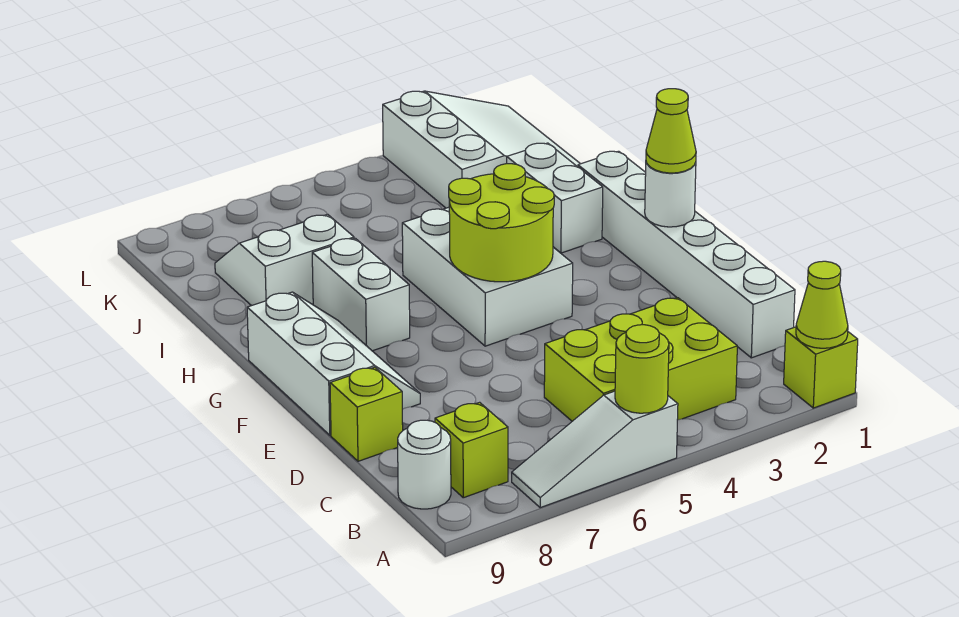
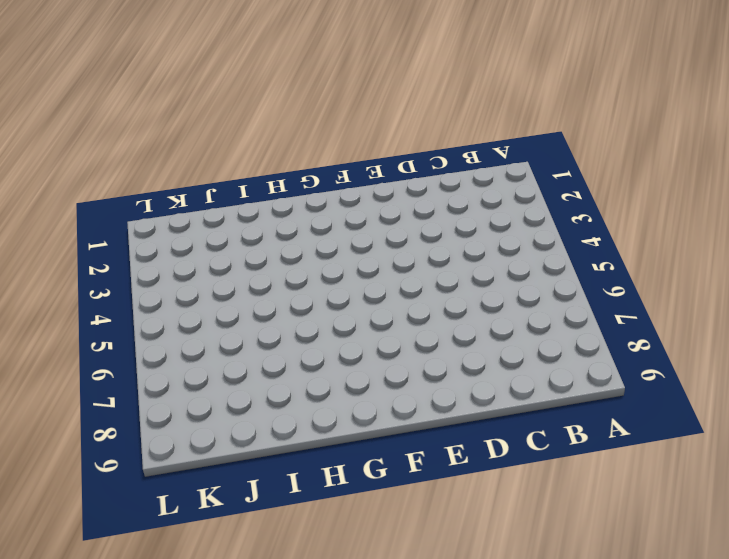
none -> lime brick A1 level 1
none -> white slope A5:A7 level 1 top 5
none -> lime brick B3:C5 level 1

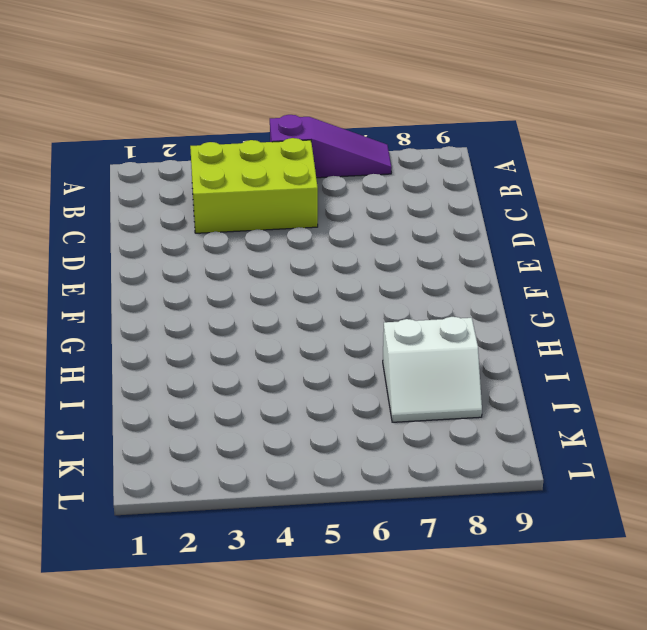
purple slope A5:A7 level 1 top 5 -> white slope A5:A7 level 1 top 5
none -> lime brick A1 level 1
none -> lime brick B8 level 1
none -> white round brick B9 level 1

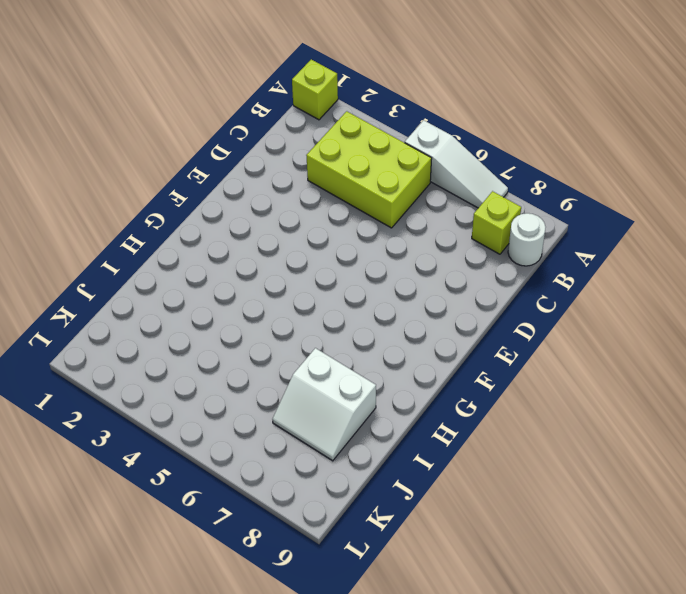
none -> white brick C1:H1 level 1
none -> lime brick D9 level 1
none -> white slope E8:G9 level 1 top 9

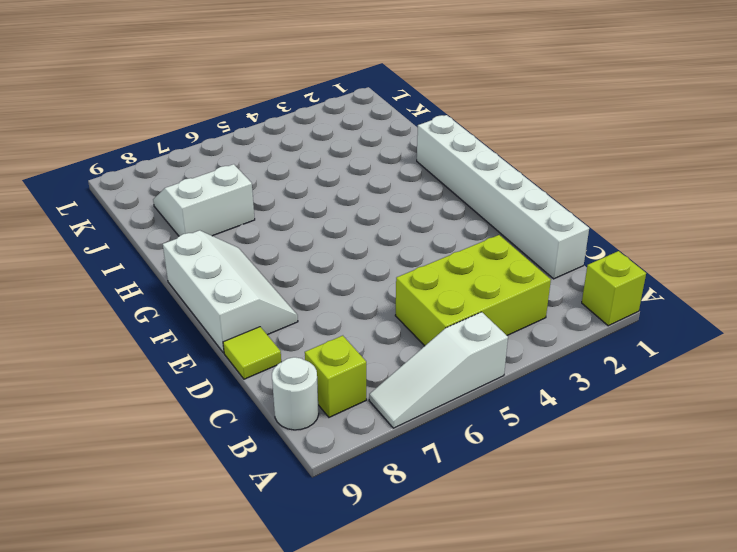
lime tile D9 level 1 -> lime brick D9 level 1
none -> white brick F4:H5 level 1
none -> white brick G7:H7 level 1
none -> white brick H2:I2 level 1

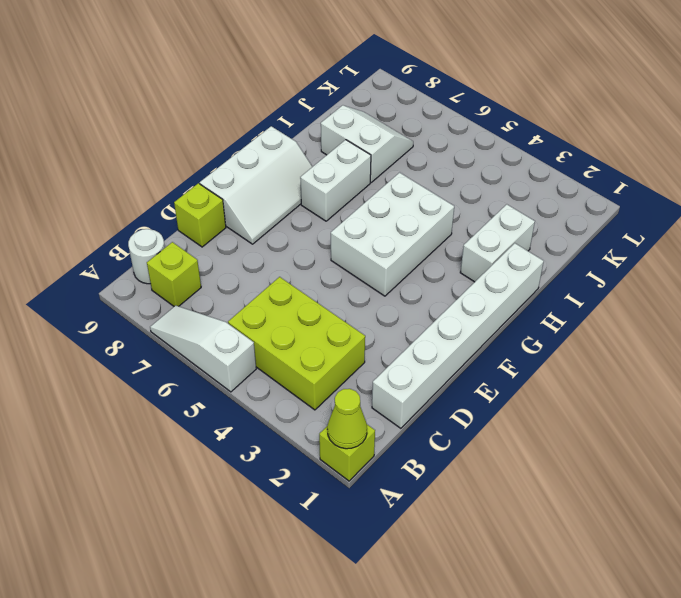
none -> white slope J1:L3 level 1 top 3
none -> lime round brick A5 level 2
none -> white round brick F1 level 2

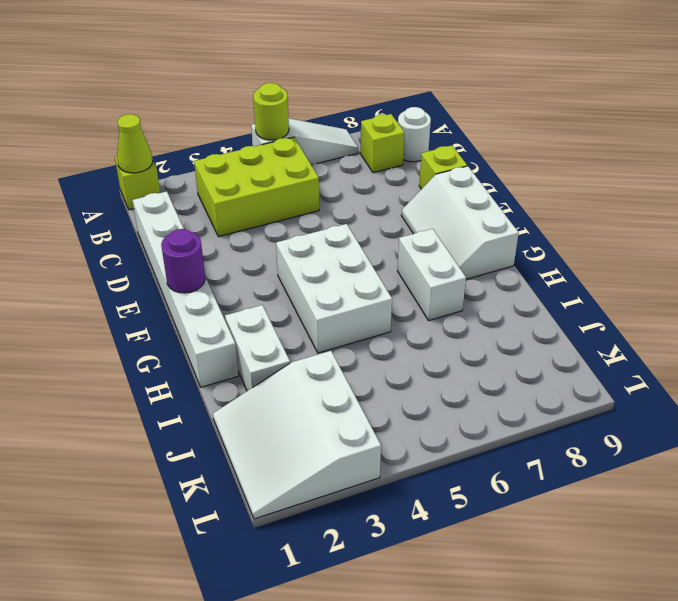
purple round brick F1 level 2 -> white round brick F1 level 2
none -> white slope I7:J8 level 1 top I
none -> lime round brick F4:G5 level 2
none -> lime cone F1 level 3

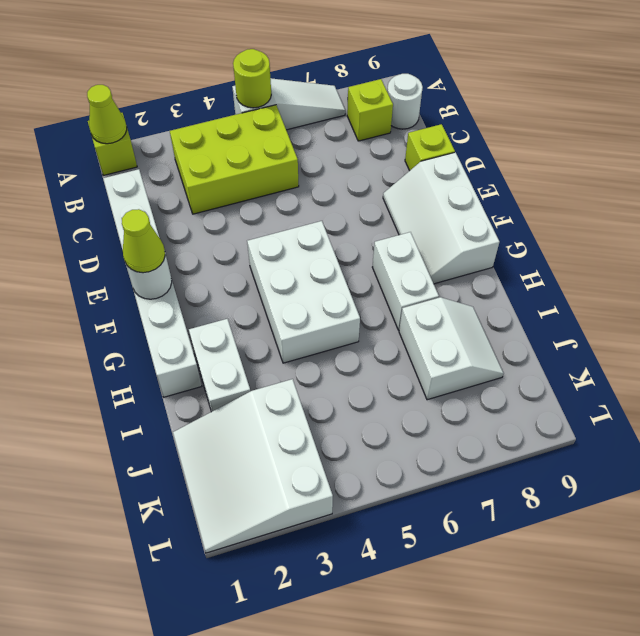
white slope I7:J8 level 1 top 7 -> white slope I7:J8 level 1 top I
none -> lime round brick F4:G5 level 2

